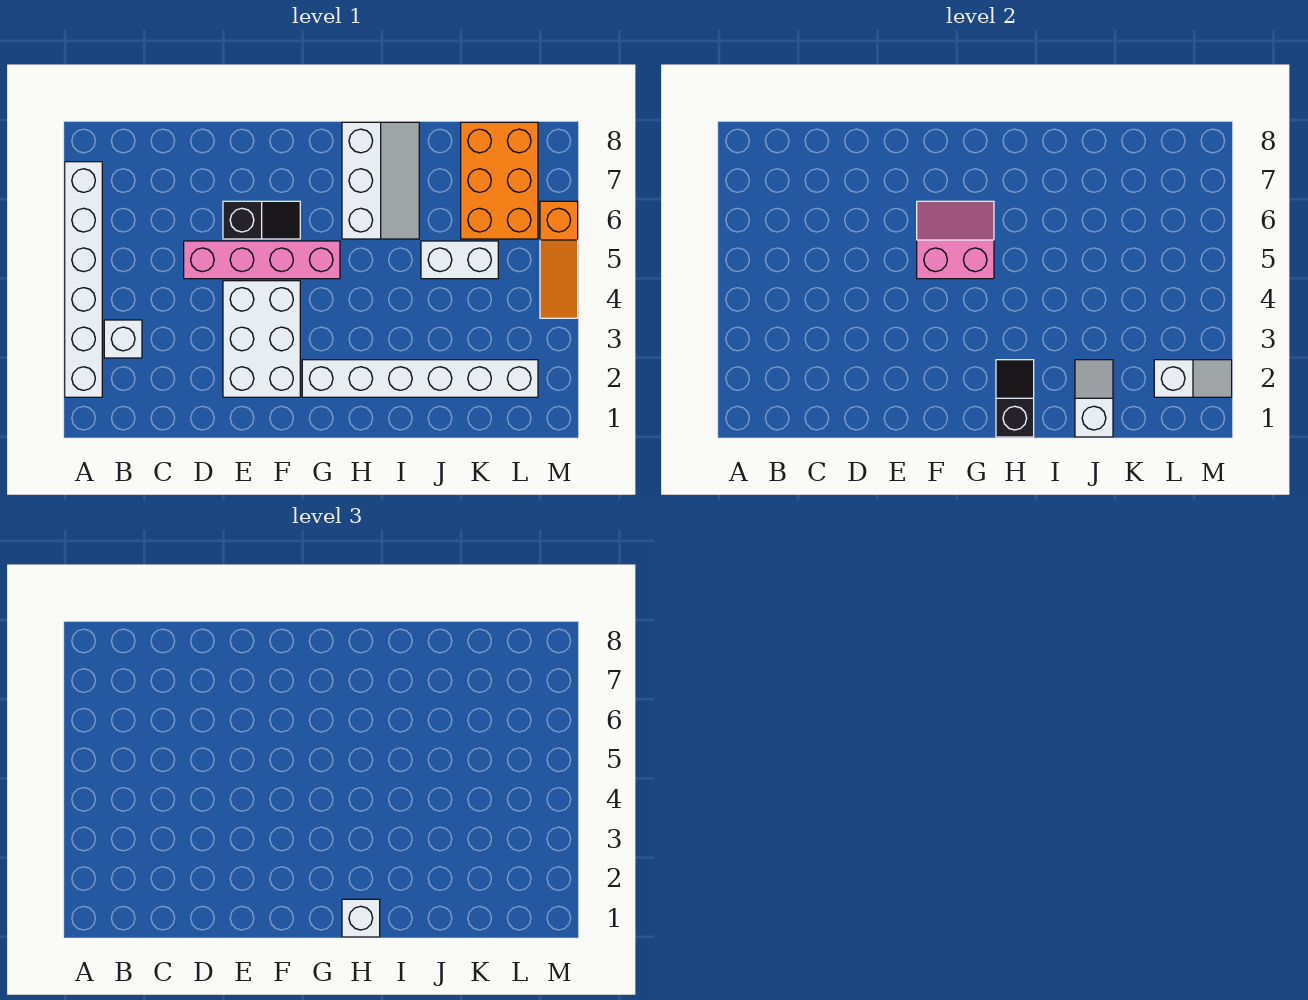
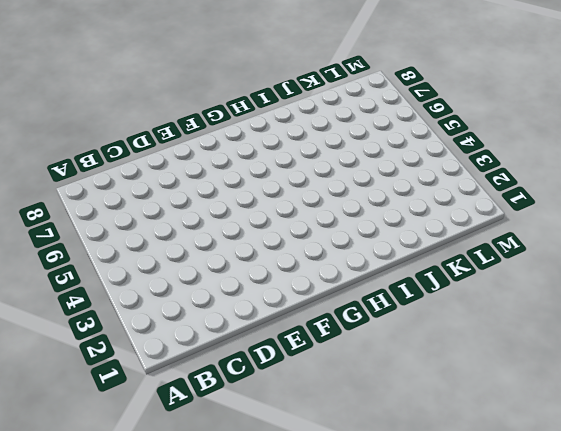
none -> white brick A2:A7 level 1
none -> white brick B3 level 1
none -> pink brick D5:G5 level 1

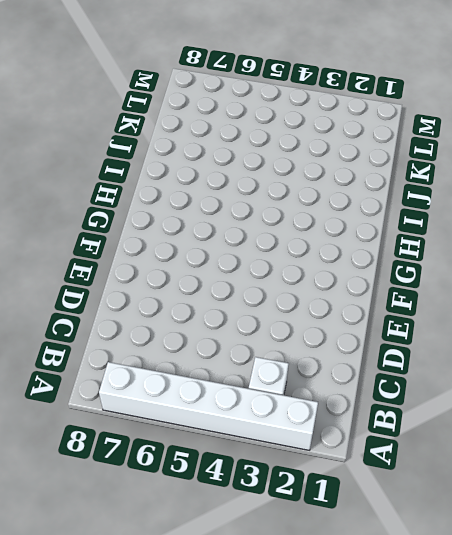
none -> pink brick D5:G5 level 1
none -> white brick E2:F4 level 1
none -> black slope E6:F6 level 1 top E

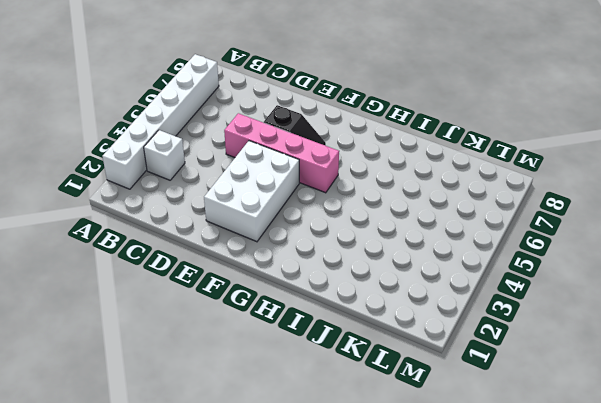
none -> white brick G2:L2 level 1
none -> white slope H6:I8 level 1 top H
none -> white brick J5:K5 level 1

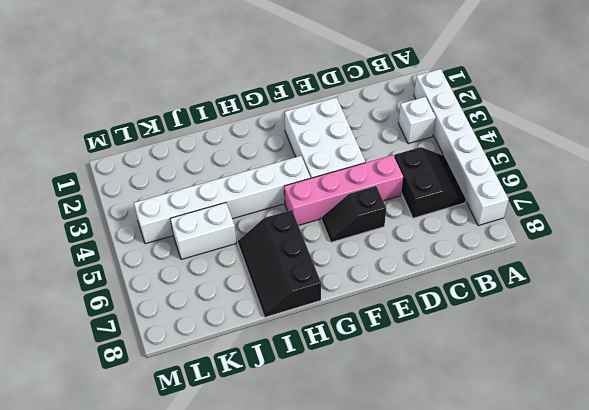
black slope B5:C6 level 1 top C -> none
white brick G4:L4 level 1 -> white brick G2:L2 level 1
black slope H6:I8 level 1 top H -> white slope H6:I8 level 1 top H
none -> orange brick K6:L8 level 1
none -> orange slope M4:M6 level 1 top 6
none -> pink slope F5:G6 level 2 top 5

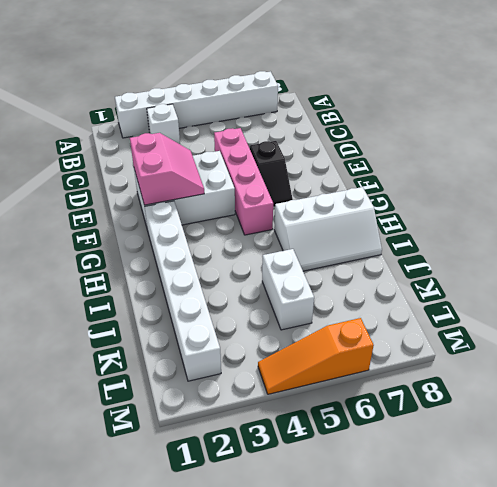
pink slope E2:F3 level 2 top 2 -> pink slope F5:G6 level 2 top 5
none -> orange brick K6:L8 level 1
none -> black slope H1:H2 level 2 top 1
none -> white slope J1:J2 level 2 top 1

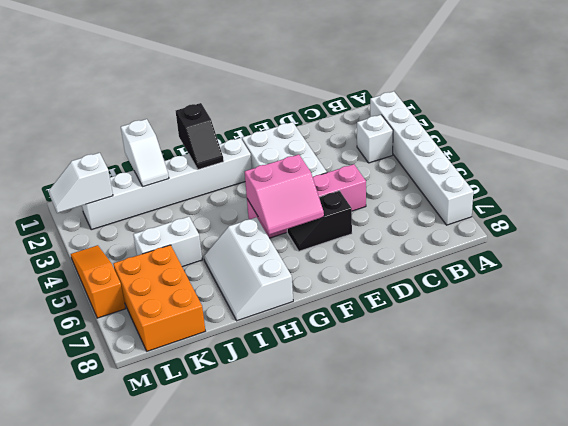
none -> white brick H1 level 3

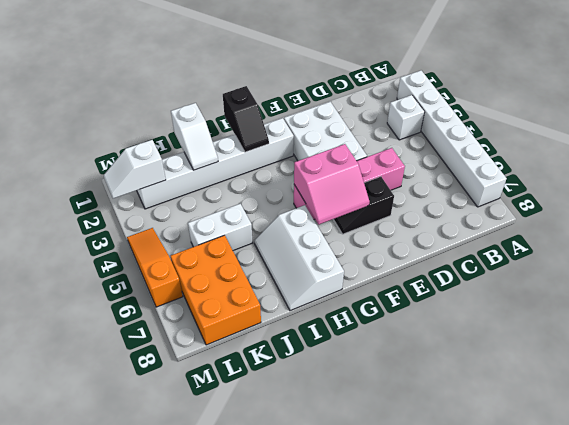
none -> white brick H1 level 3

